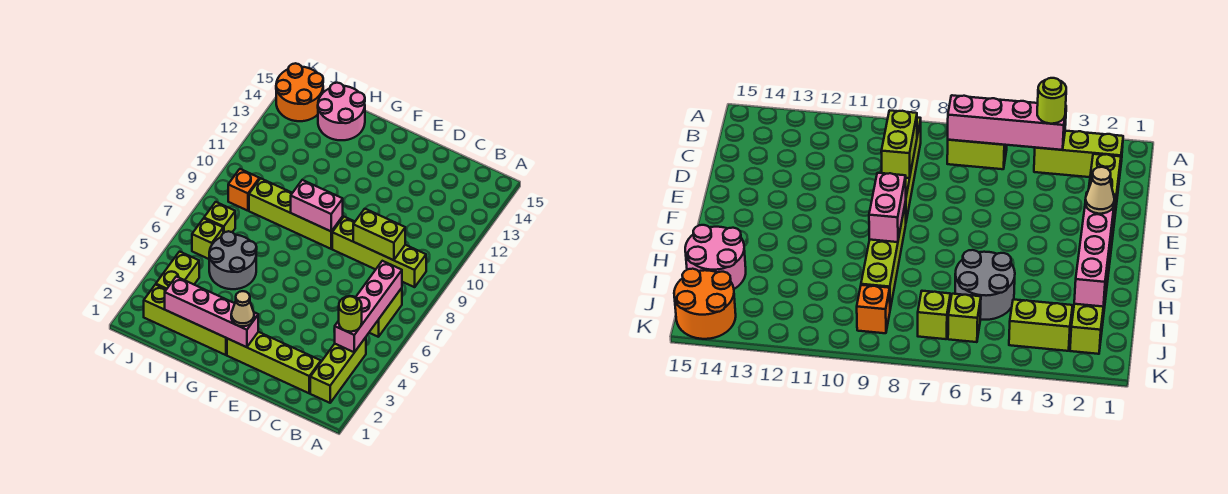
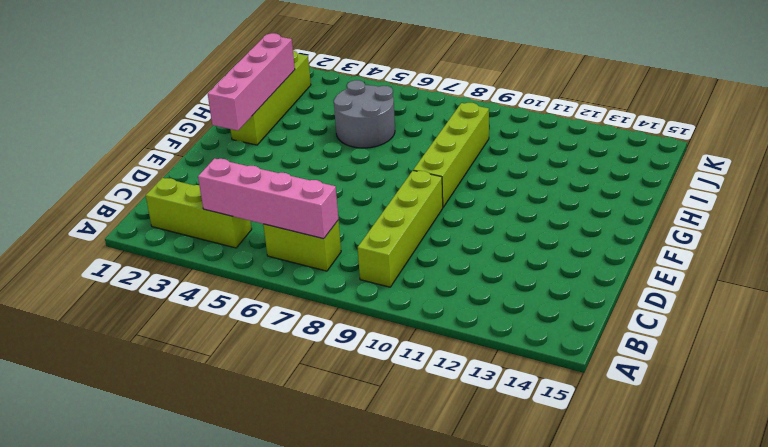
none -> lime brick C2:F2 level 1
none -> pink round brick H14:I15 level 1
none -> lime brick J3:J4 level 1

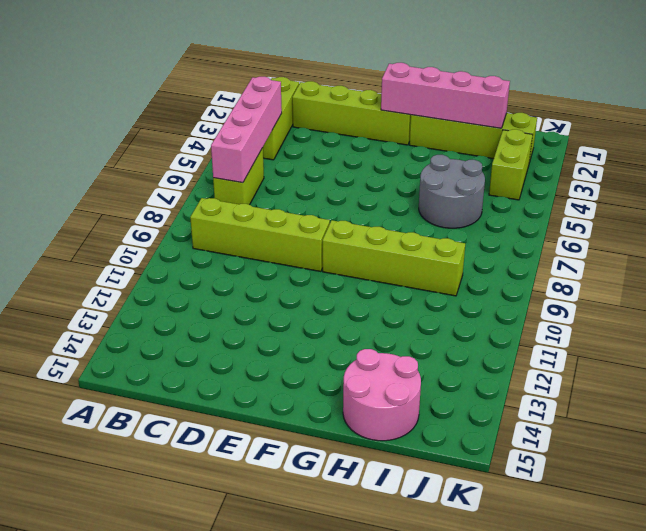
none -> lime brick J6 level 1
none -> lime brick J7 level 1
none -> orange brick J9 level 1

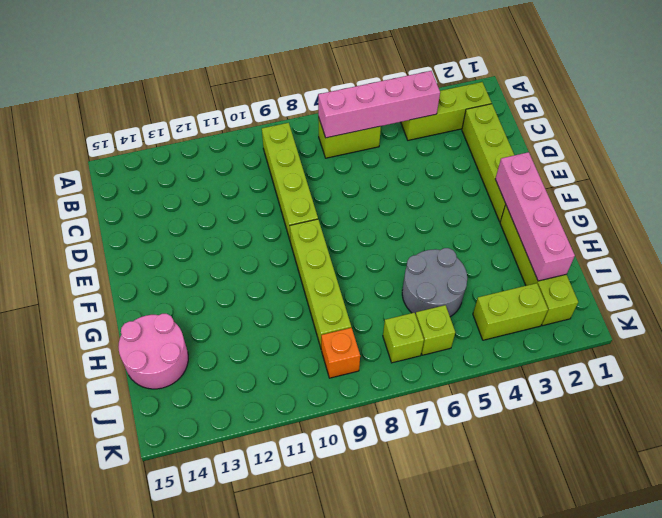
none -> orange round brick J14:K15 level 1
none -> lime brick C9:D9 level 2
none -> pink brick F9:G9 level 2

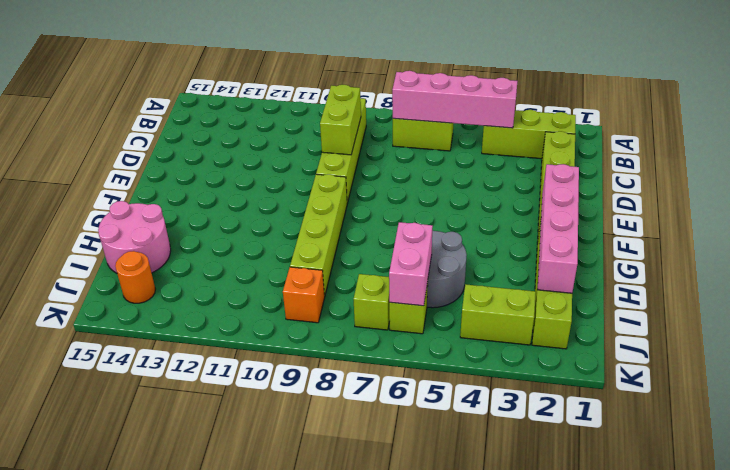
pink brick I6:J6 level 2 -> pink brick F9:G9 level 2
orange round brick J14 level 1 -> orange round brick J14:K15 level 1
none -> lime round brick B4 level 3
none -> tan cone F2 level 3

